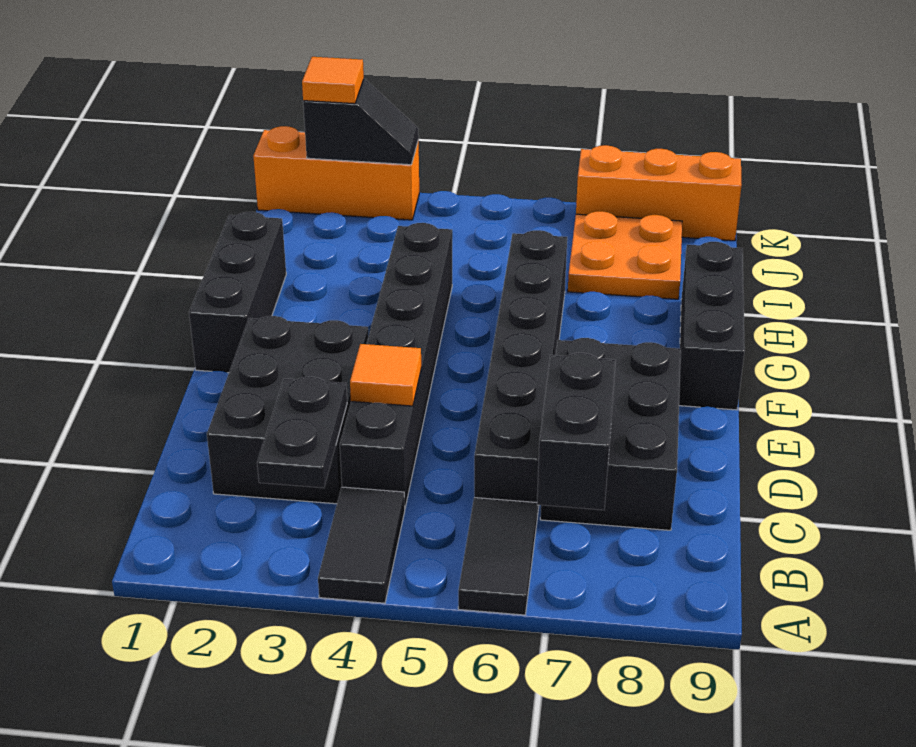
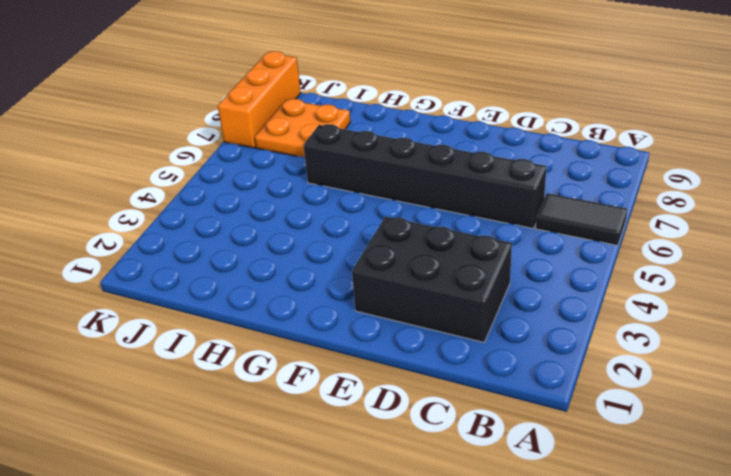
none -> black tile A4:B4 level 1
none -> black brick C4:H4 level 1
none -> black brick C7:E8 level 1

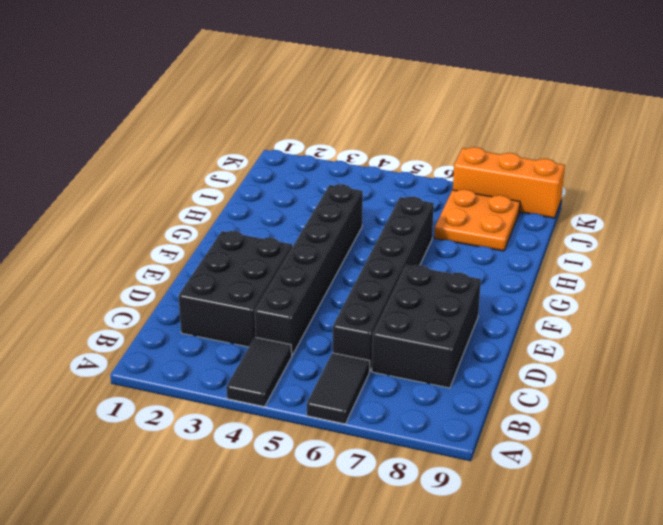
none -> black brick F1:H1 level 1
none -> black brick F9:H9 level 1
none -> orange brick K1:K3 level 1

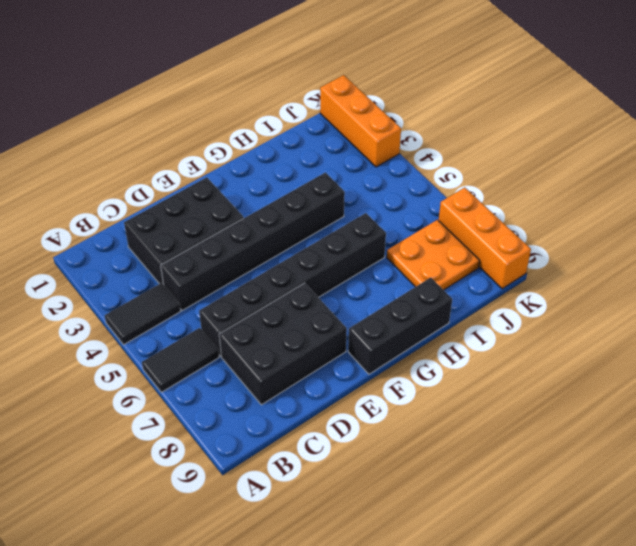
none -> black brick F1:H1 level 1
none -> black plate B3:C3 level 2
none -> black brick B7:C7 level 2

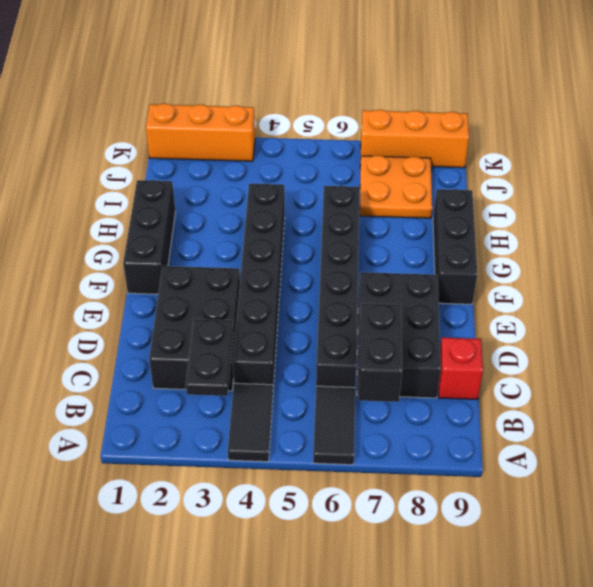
red brick C9 level 1 -> none
none -> orange tile D4 level 2
none -> black slope K2:K3 level 2 top 2
none -> orange tile K2 level 3

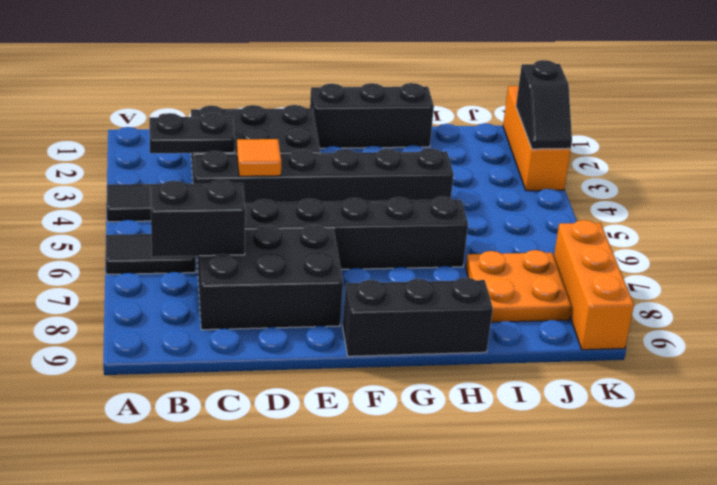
none -> orange tile K2 level 3

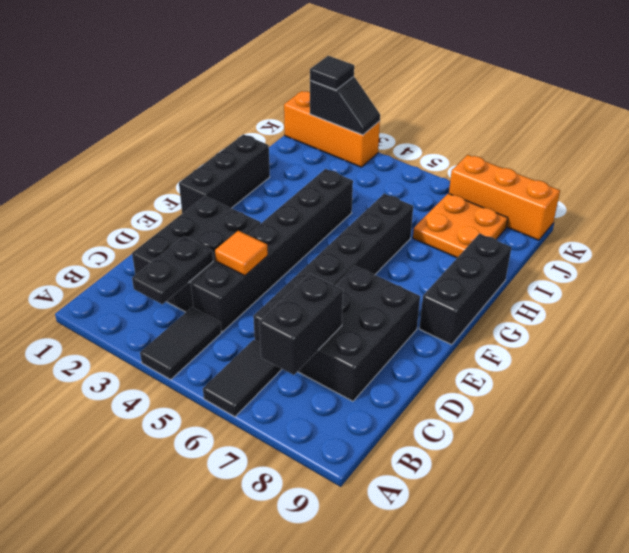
black tile K2 level 3 -> orange tile K2 level 3

